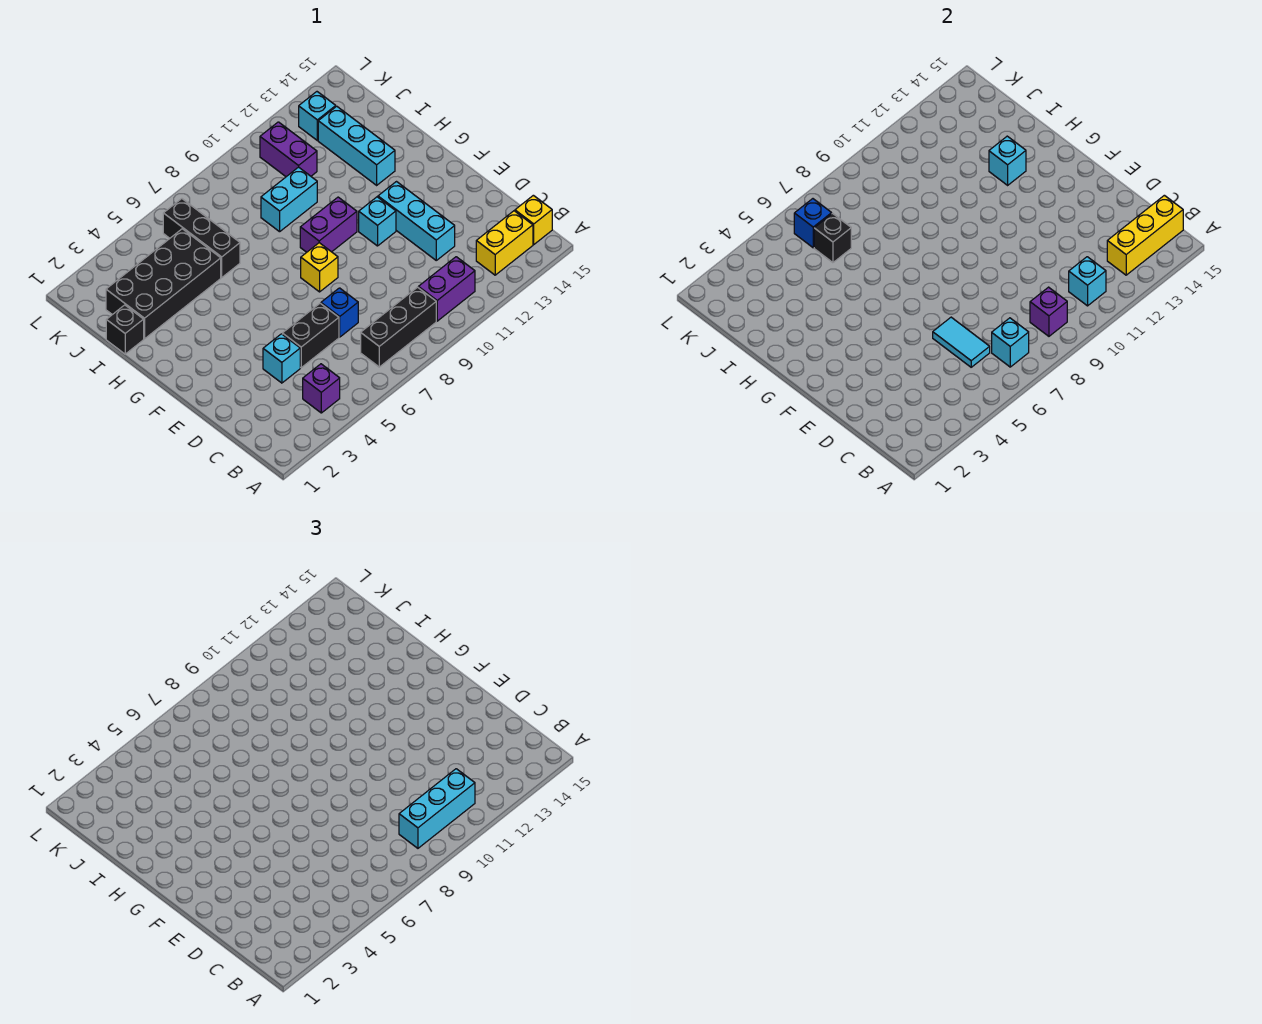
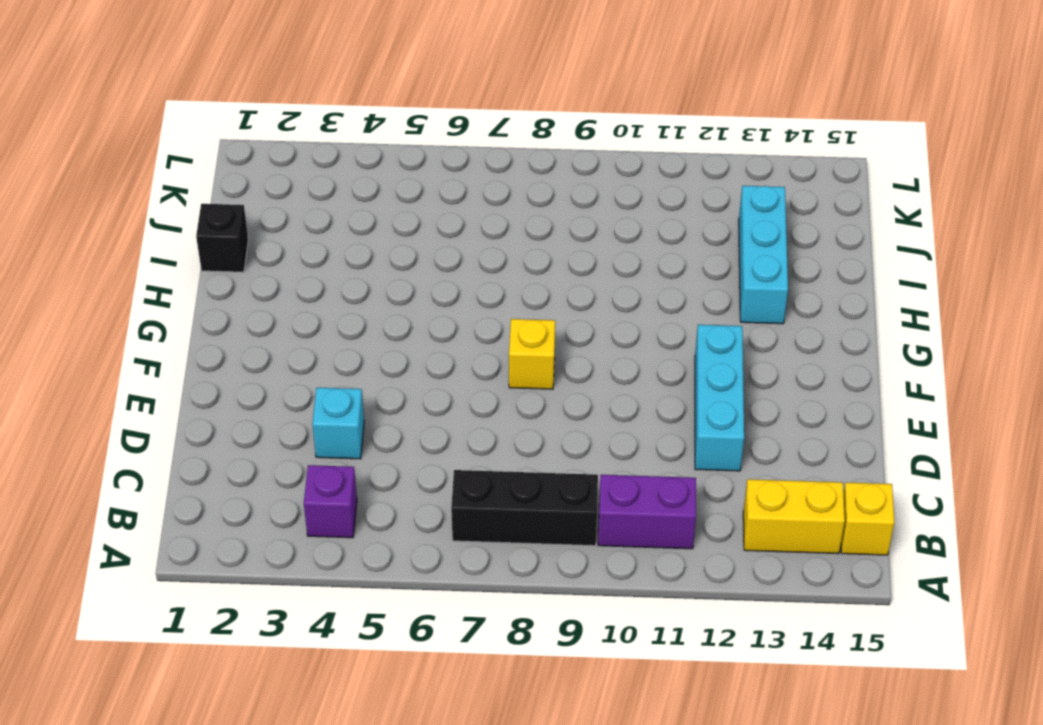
none -> black brick D5:D6 level 1
none -> blue brick D7 level 1
none -> cyan brick F11 level 1

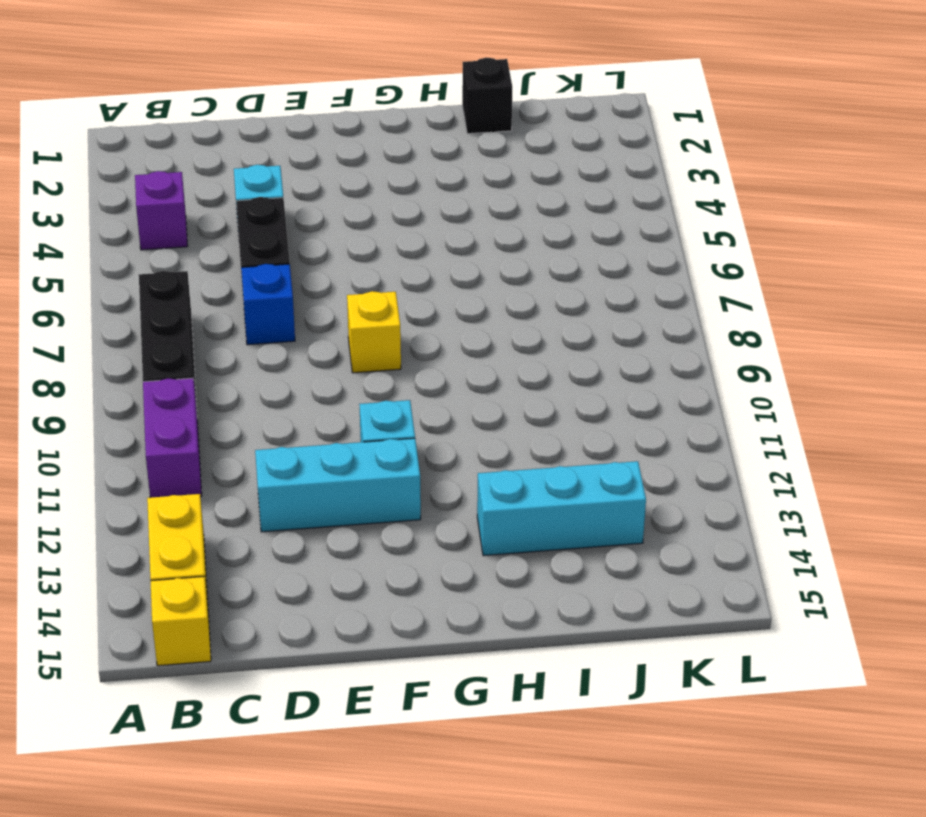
none -> purple brick G9:G10 level 1
none -> black brick I2:J5 level 1
none -> black brick I6:K6 level 1

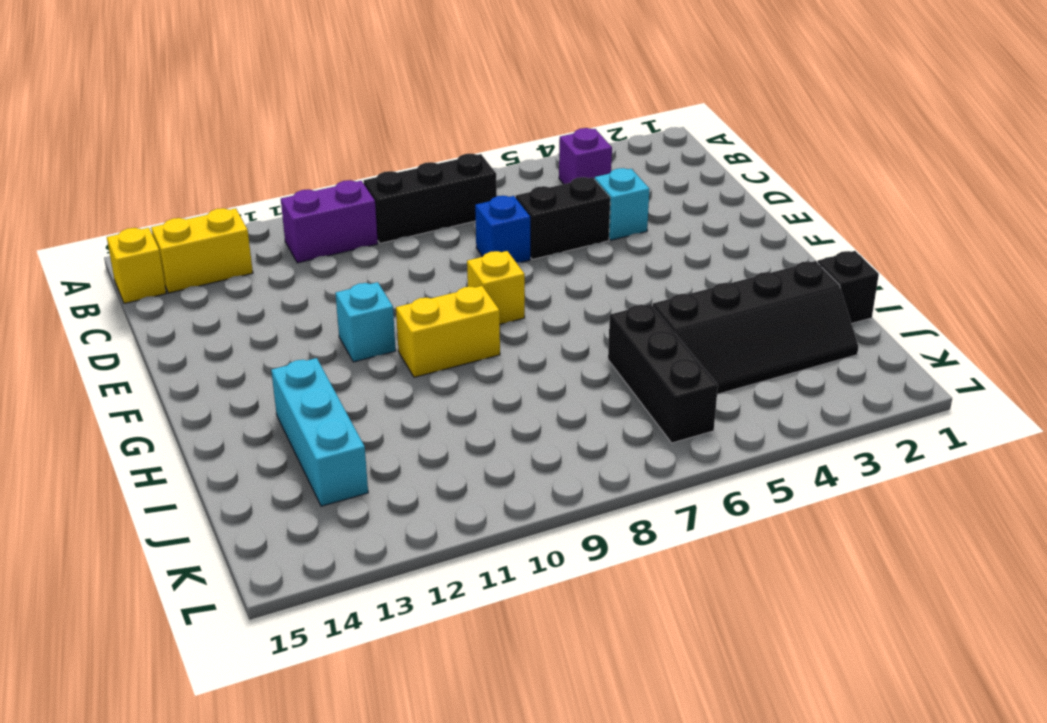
yellow brick G9:G10 level 1 -> purple brick G9:G10 level 1
black slope I2:J5 level 1 top I -> black brick I2:J5 level 1
none -> cyan brick D12:F12 level 1
none -> cyan brick I9:I10 level 1
none -> purple brick J11:K11 level 1

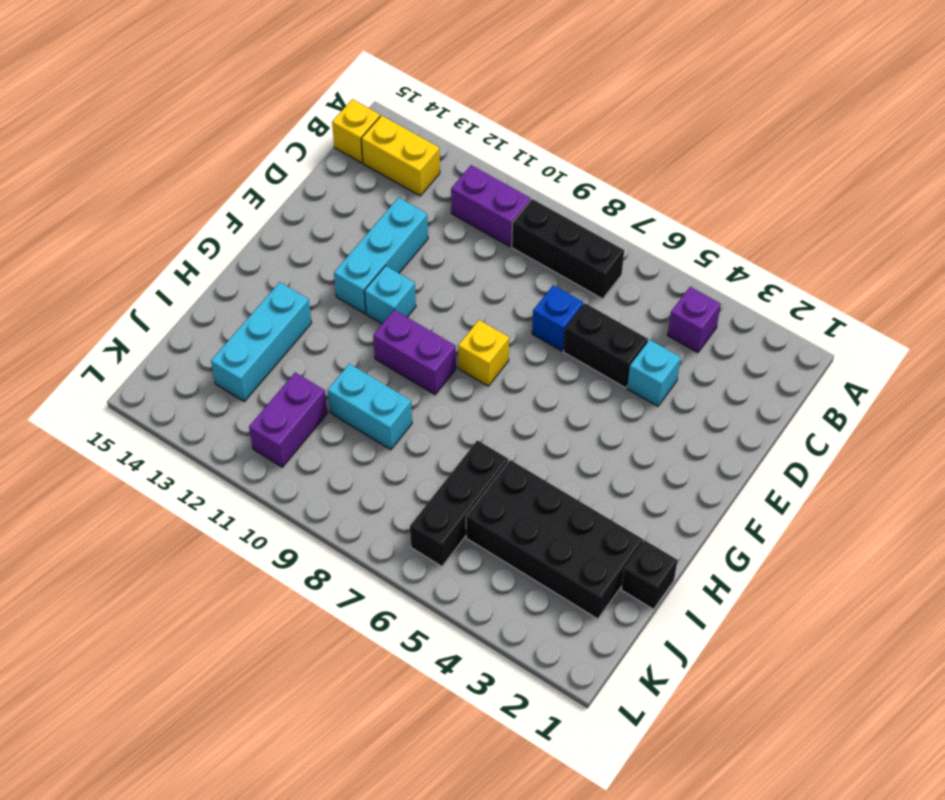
none -> cyan brick K13 level 1
none -> cyan brick B7 level 2
none -> purple brick B9 level 2

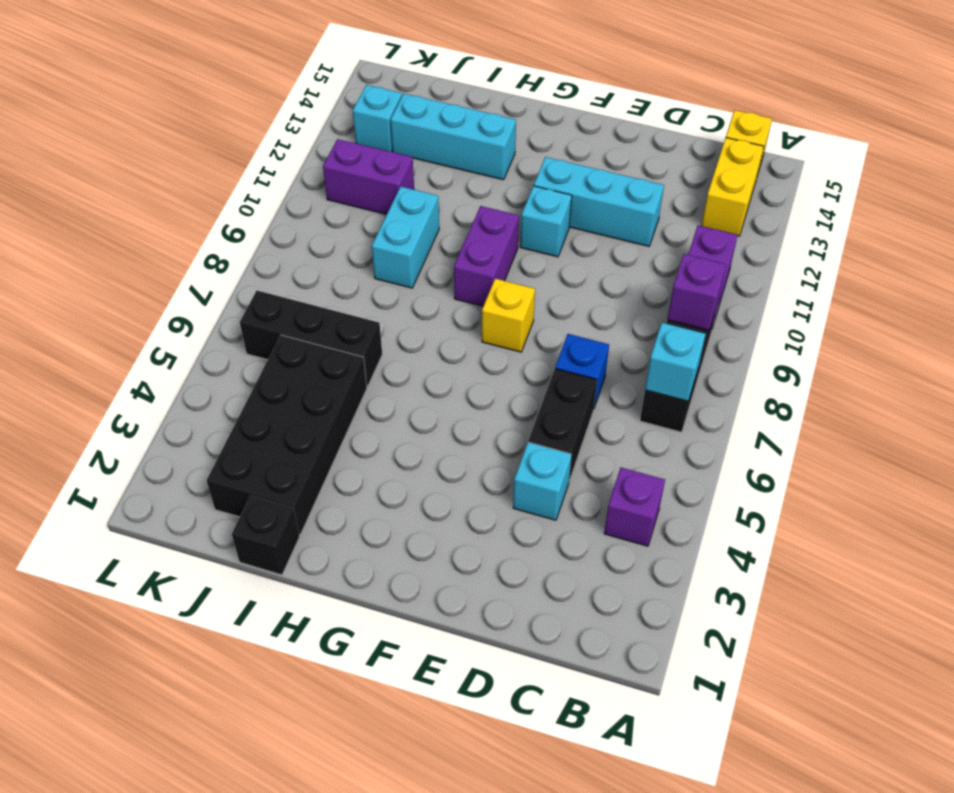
none -> cyan brick B11 level 2
none -> yellow brick B13:B15 level 2
none -> cyan tile C6:D6 level 2

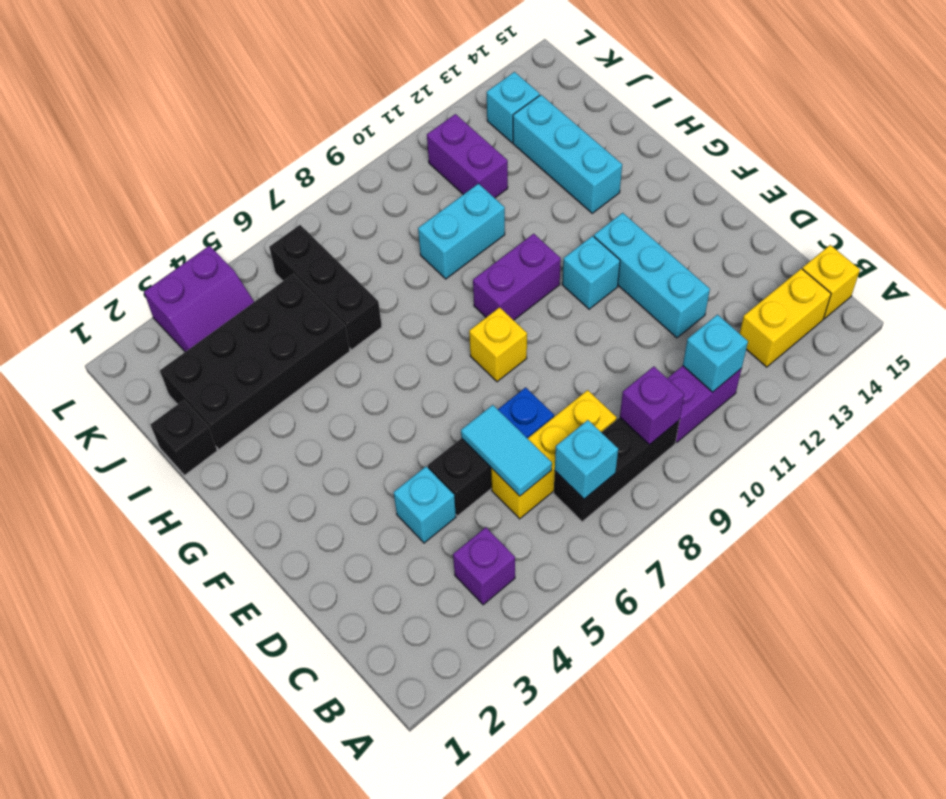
yellow brick C6:C8 level 1 -> yellow brick B13:B15 level 2
purple slope K3:L4 level 1 top L -> none
none -> cyan brick H13 level 2
none -> black brick J6 level 2
none -> blue brick K6 level 2

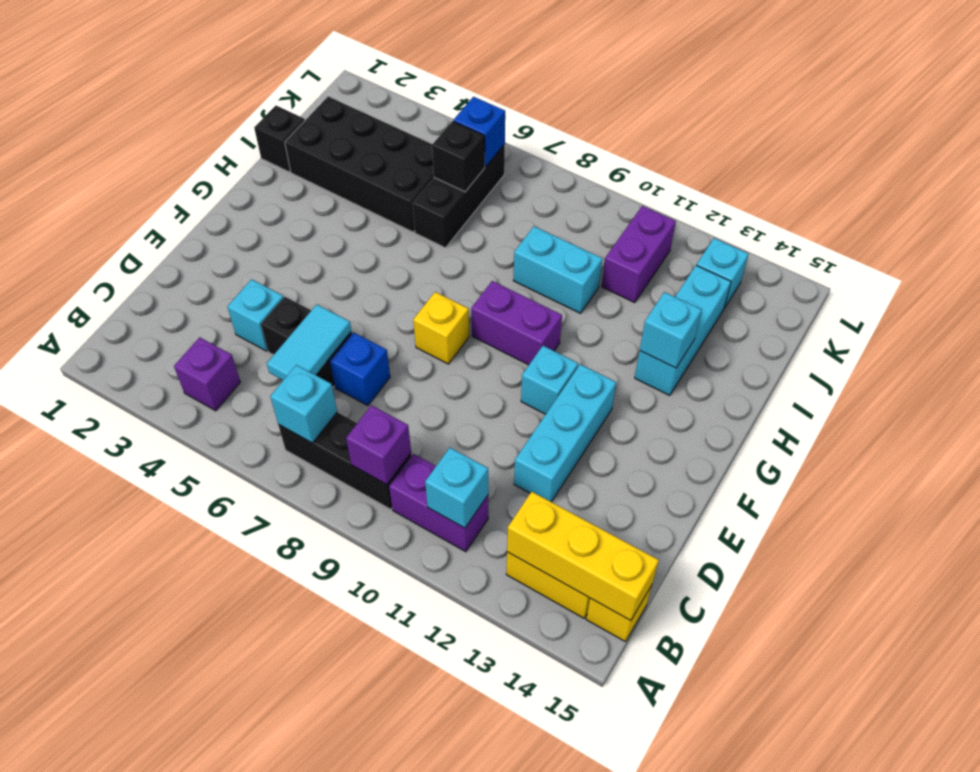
none -> cyan brick B9:B11 level 3

